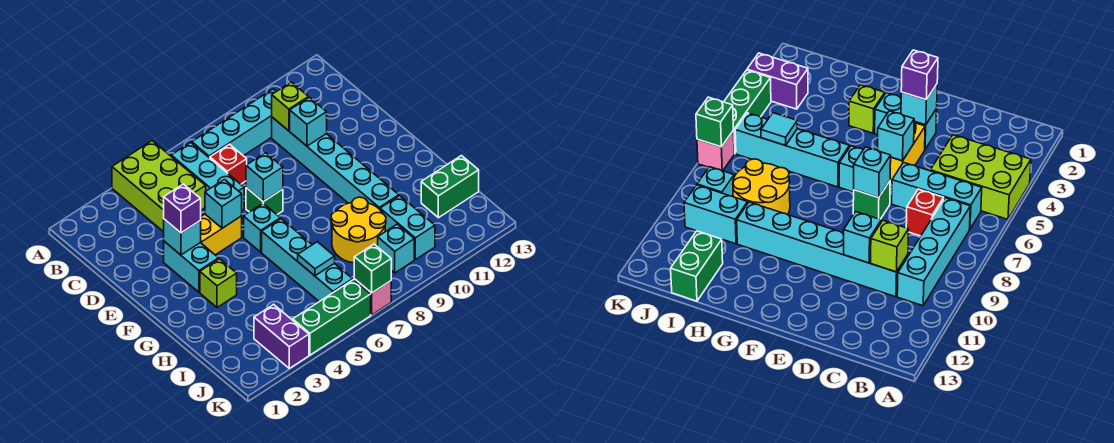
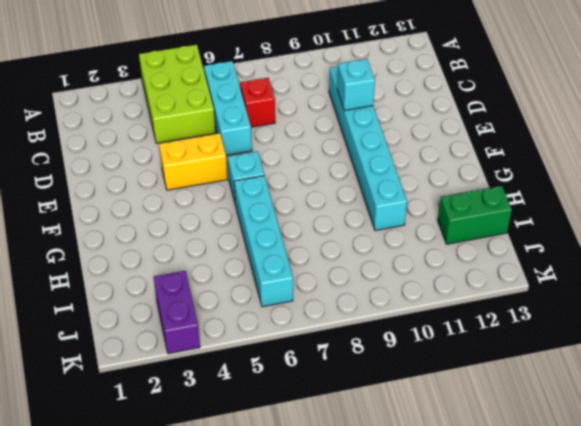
none -> cyan brick B7:B10 level 1
none -> cyan brick E3:F3 level 1
none -> green brick E7 level 1

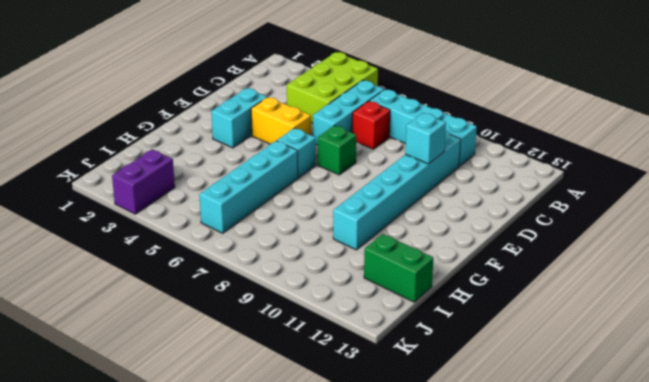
none -> lime brick G3 level 1
none -> yellow round brick H8:I9 level 1
none -> cyan brick I10:J10 level 1

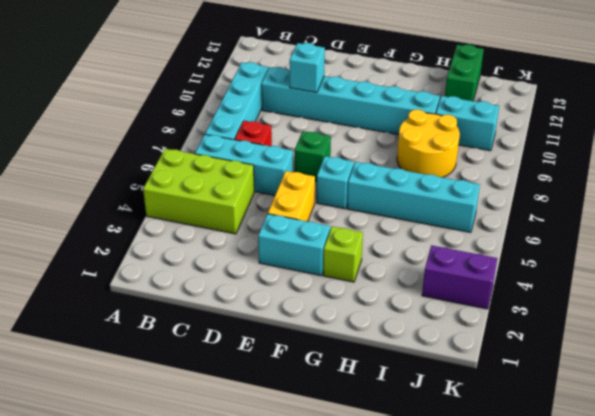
none -> cyan brick J9 level 1
none -> green brick K4:K6 level 1
none -> pink brick K7 level 1

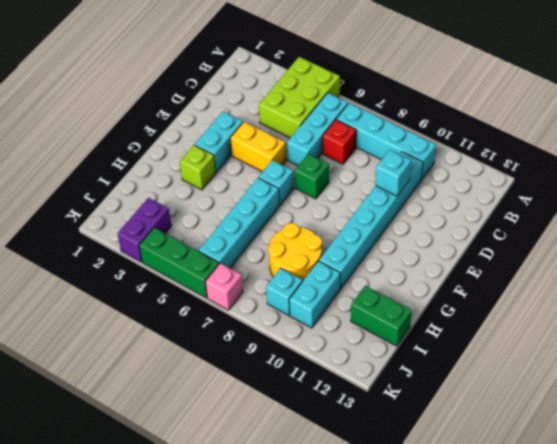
none -> lime brick C10 level 2
none -> cyan brick E3 level 2
none -> cyan brick E5 level 2

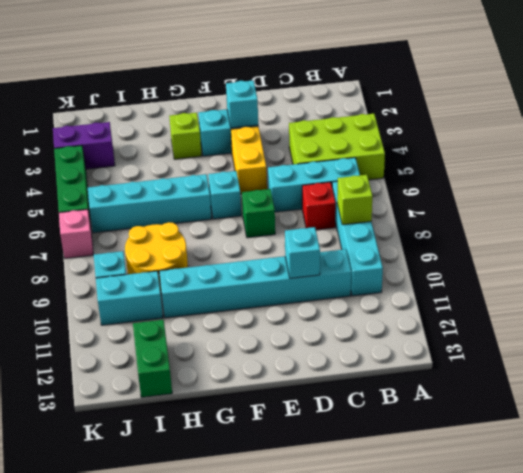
lime brick B8 level 2 -> lime brick C10 level 2
none -> cyan brick E5 level 2
none -> cyan brick E7 level 2
none -> cyan tile I6 level 2

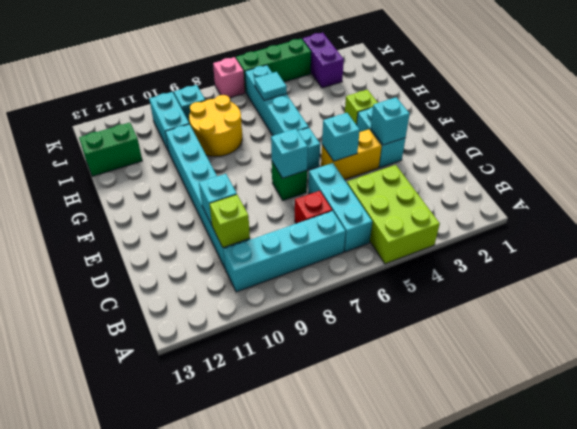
none -> green brick K7 level 2
none -> purple brick E3 level 3

